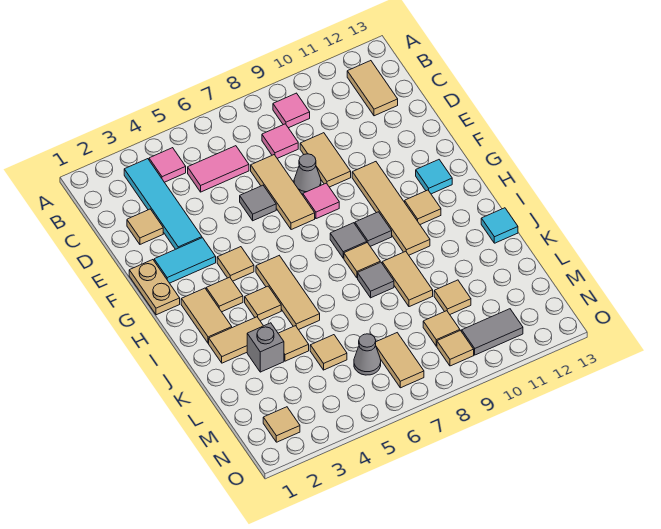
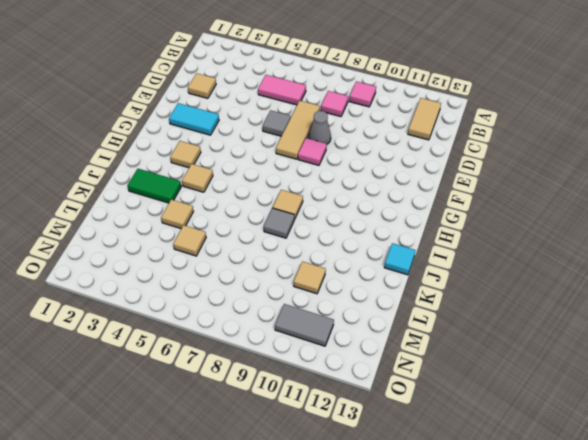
green tile J2:J3 level 1 -> tan tile J2:J3 level 1
none -> cyan tile B3:E3 level 1
none -> pink tile B4 level 1
none -> tan tile D9:E9 level 1
none -> tan plate F1:G1 level 1

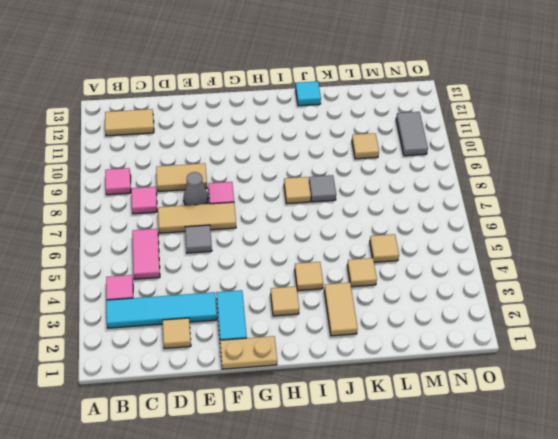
none -> tan tile F10:I10 level 1
none -> tan tile G4 level 1
none -> cyan tile G12 level 1
none -> tan tile H2:I2 level 1

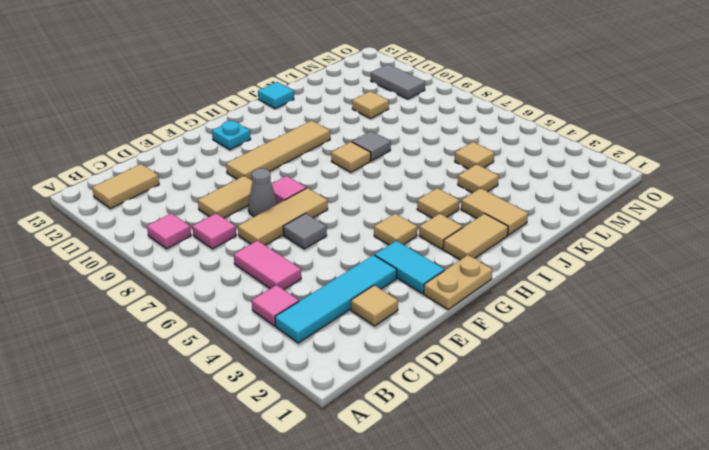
cyan plate G12 level 1 -> cyan tile G12 level 1
none -> tan tile H5:J5 level 1
none -> grey tile H8 level 1
none -> grey tile H9 level 1
none -> tan tile H11 level 1

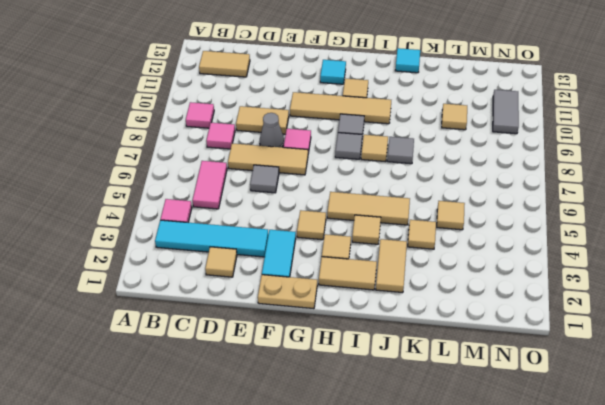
none -> tan tile J9:K9 level 1
none -> grey brick K3 level 1
none -> grey cone M6 level 1
none -> tan tile M7:N7 level 1

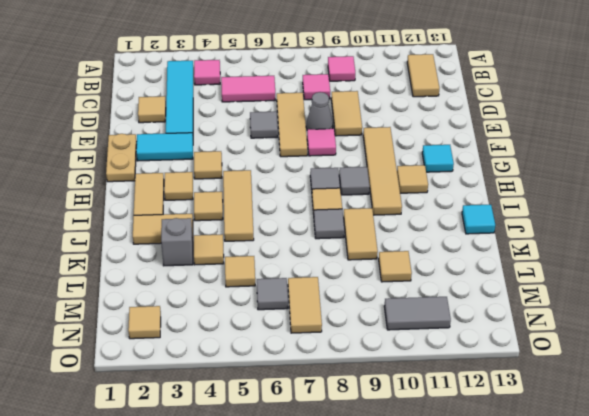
grey tile M6 level 1 -> grey cone M6 level 1
none -> tan tile M9 level 1
none -> tan tile N9 level 1

